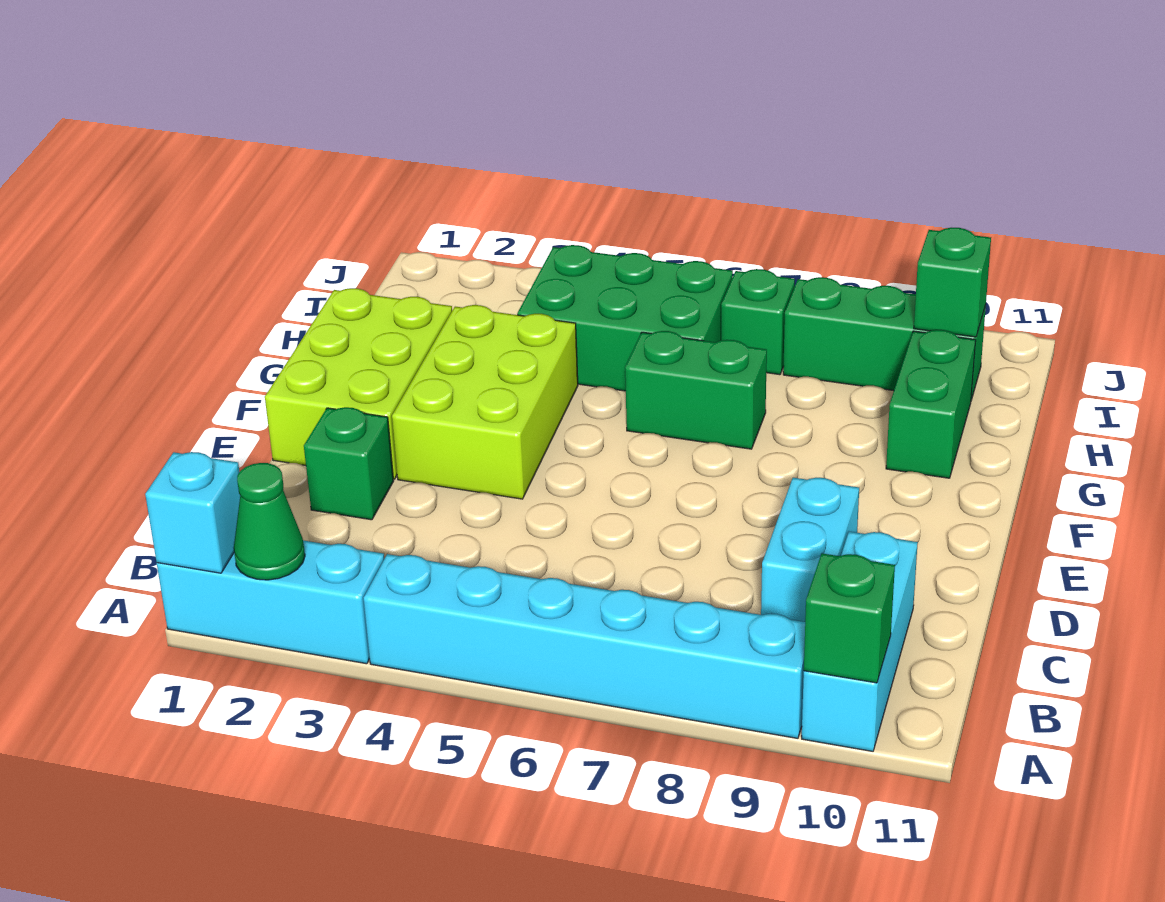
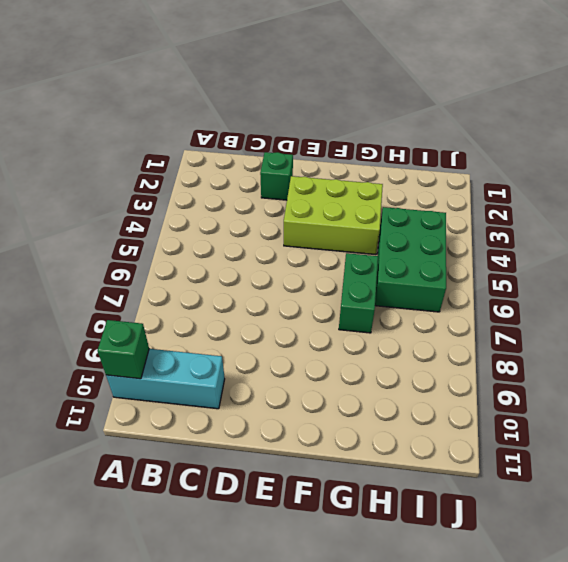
none -> cyan brick A1:A3 level 1
none -> cyan brick A4:A9 level 1
none -> cyan brick C9:D9 level 1

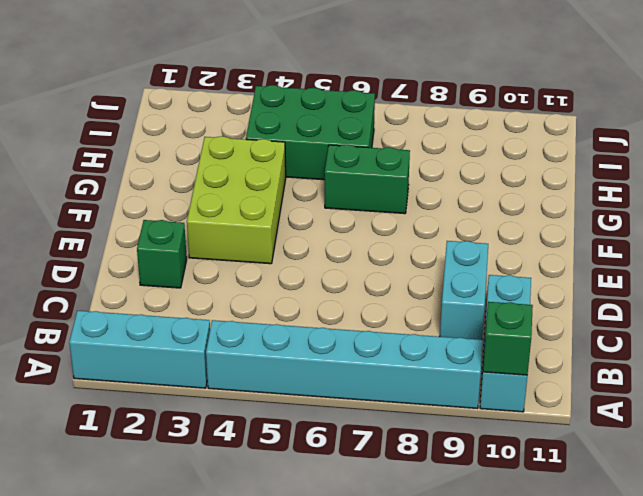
none -> lime brick E1:G2 level 1
none -> green brick G10:H10 level 1
none -> green brick I7 level 1

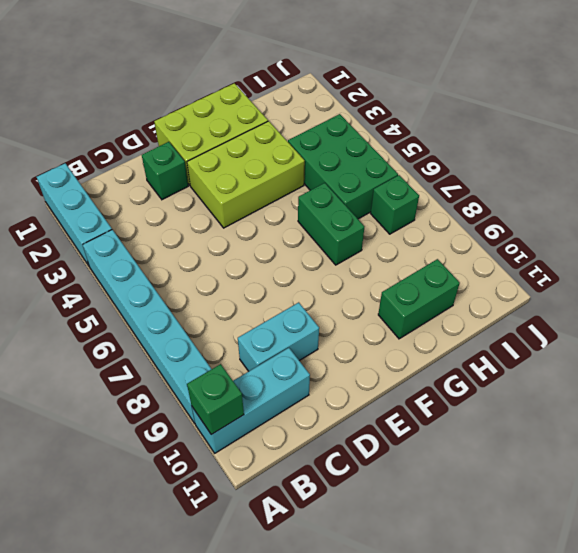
none -> green brick I8:I10 level 1
none -> cyan brick A1 level 2
none -> green cone A2 level 2

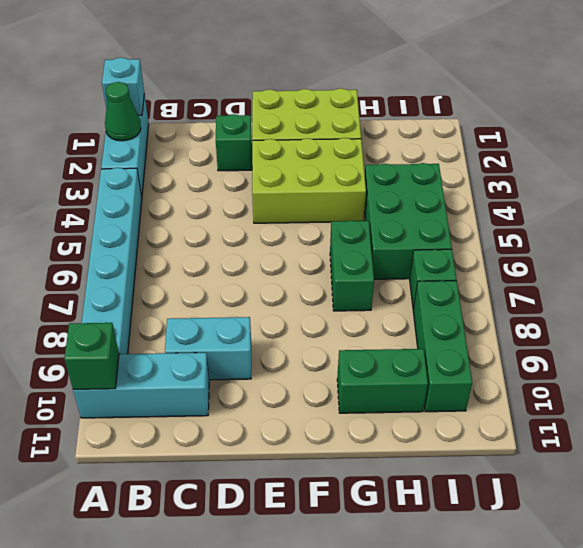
none -> green brick I10 level 2

